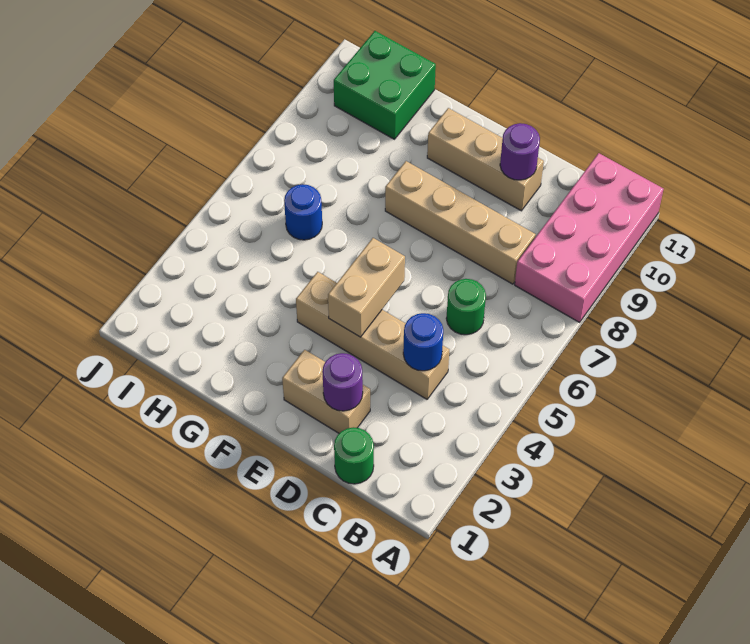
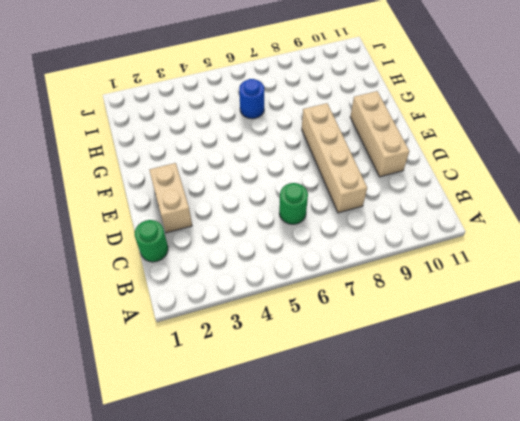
none -> pink brick A8:B11 level 1
none -> tan brick C4:F4 level 1
none -> green brick H10:I11 level 1

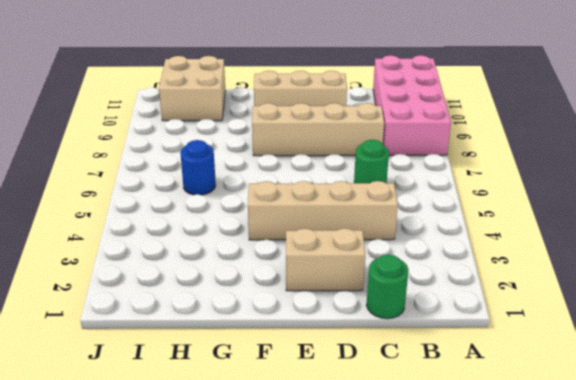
tan brick H10:I11 level 1 -> green brick H10:I11 level 1
none -> blue round brick C4 level 2
none -> purple round brick D2 level 2
none -> purple round brick D10 level 2

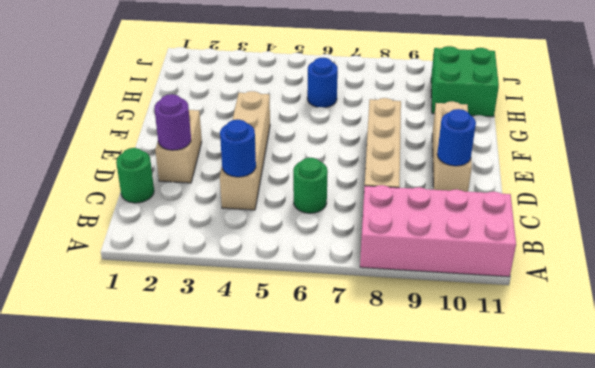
blue round brick D10 level 2 -> purple round brick D10 level 2
none -> tan brick E4:E5 level 2

